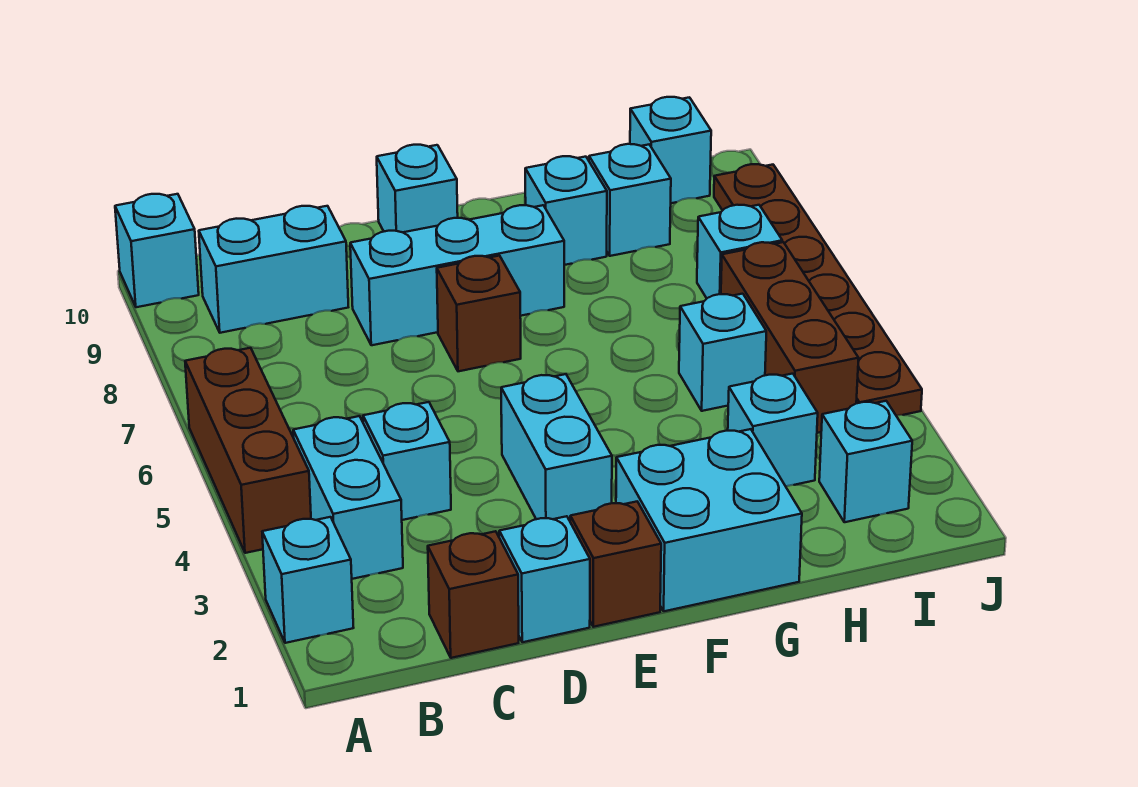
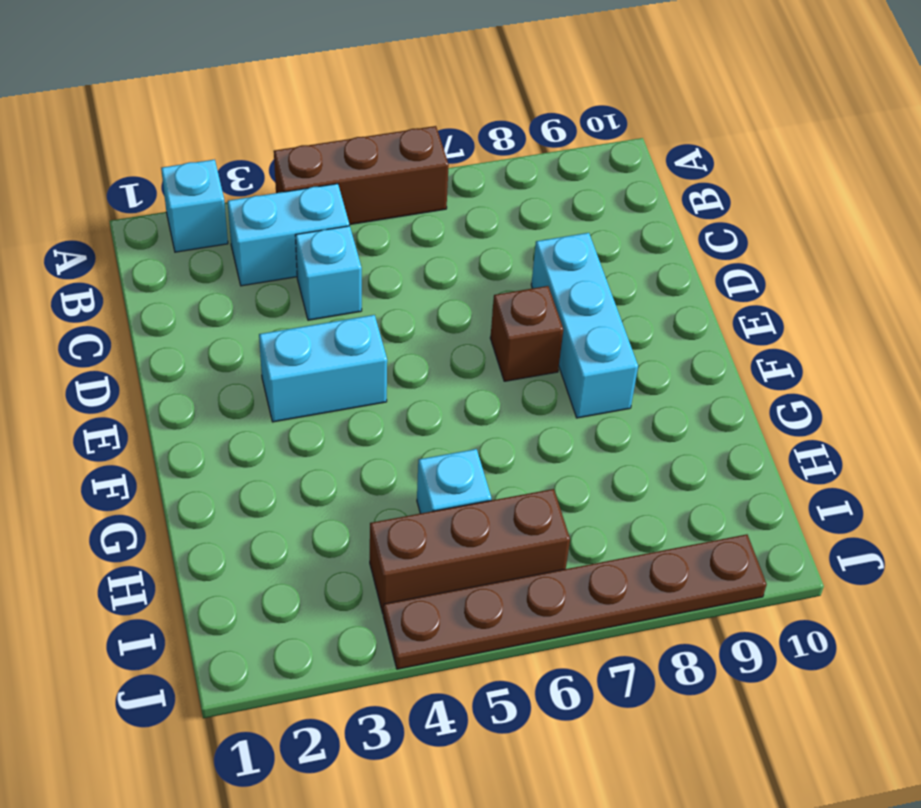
none -> cyan brick A10 level 1
none -> cyan brick B9:C9 level 1
none -> brown brick C1 level 1

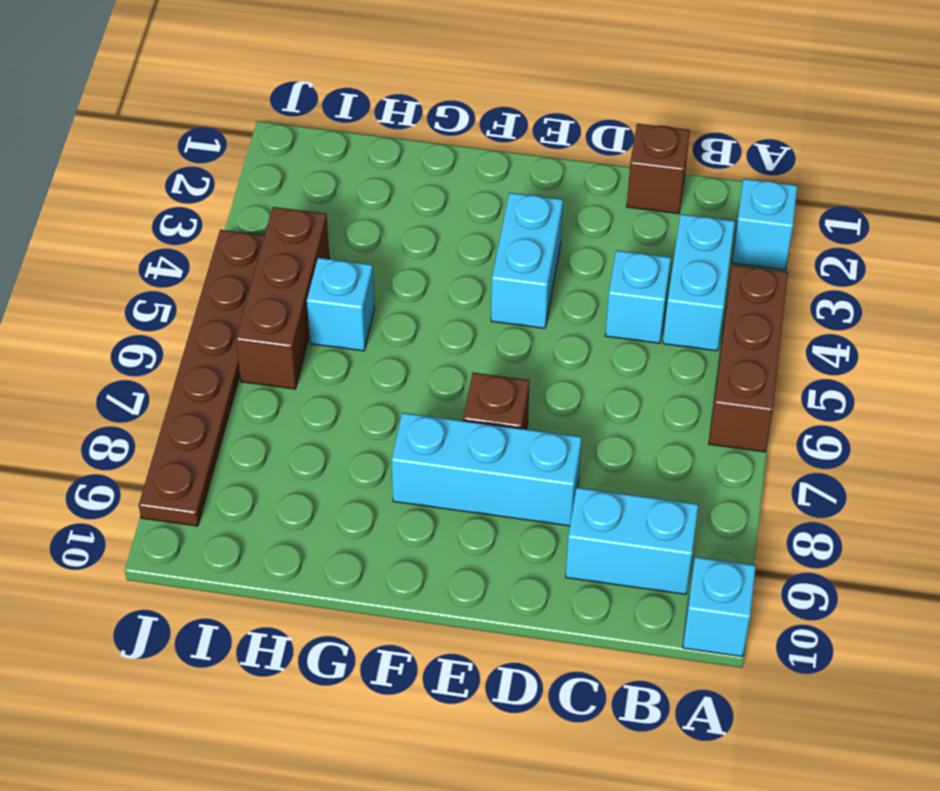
none -> cyan brick D1 level 1
none -> brown brick E1 level 1
none -> cyan brick E10 level 1

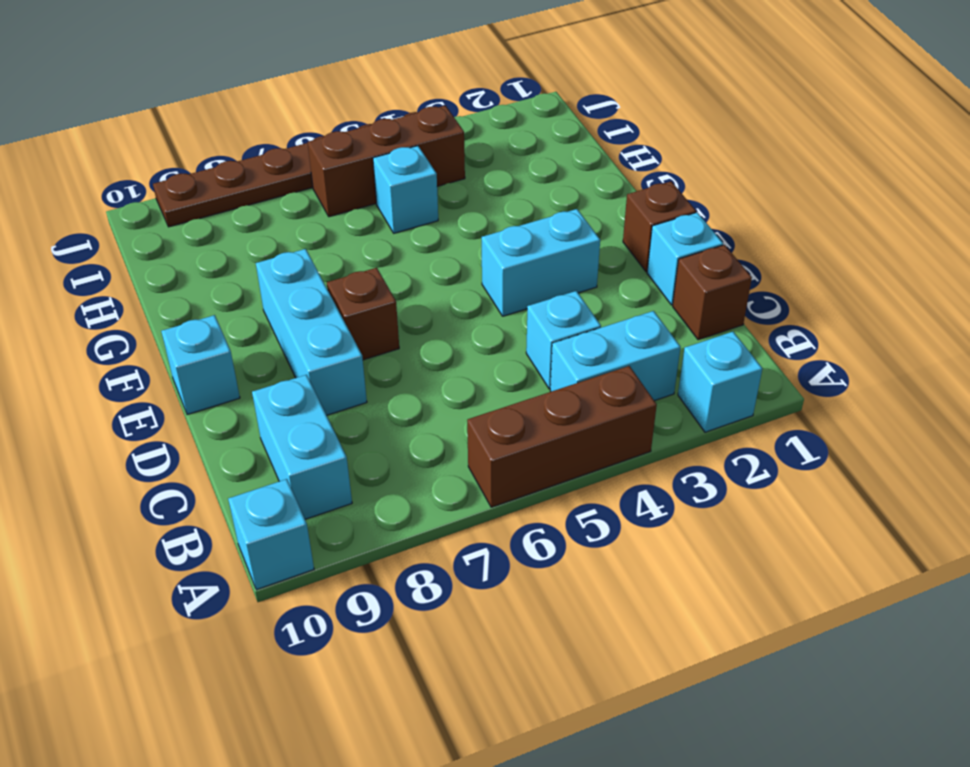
none -> cyan brick F1:G2 level 1
none -> cyan brick G9 level 1
none -> cyan brick H3 level 1

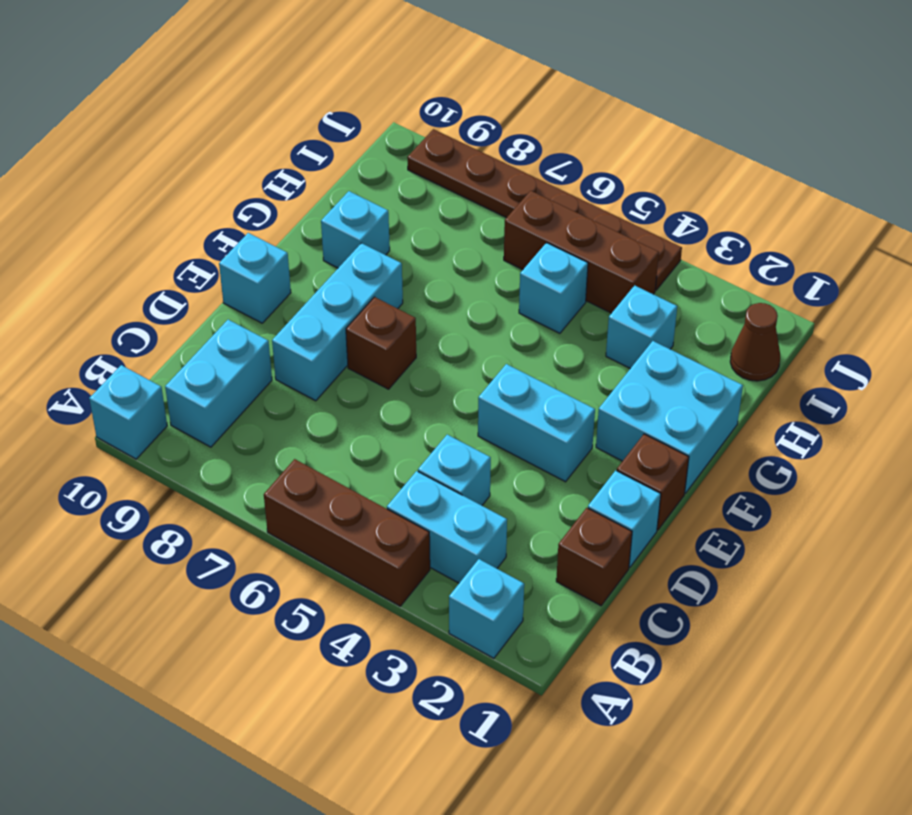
brown cone I1 level 1 -> none
none -> cyan brick H9 level 1
none -> cyan brick I2 level 1
none -> cyan brick I7 level 1

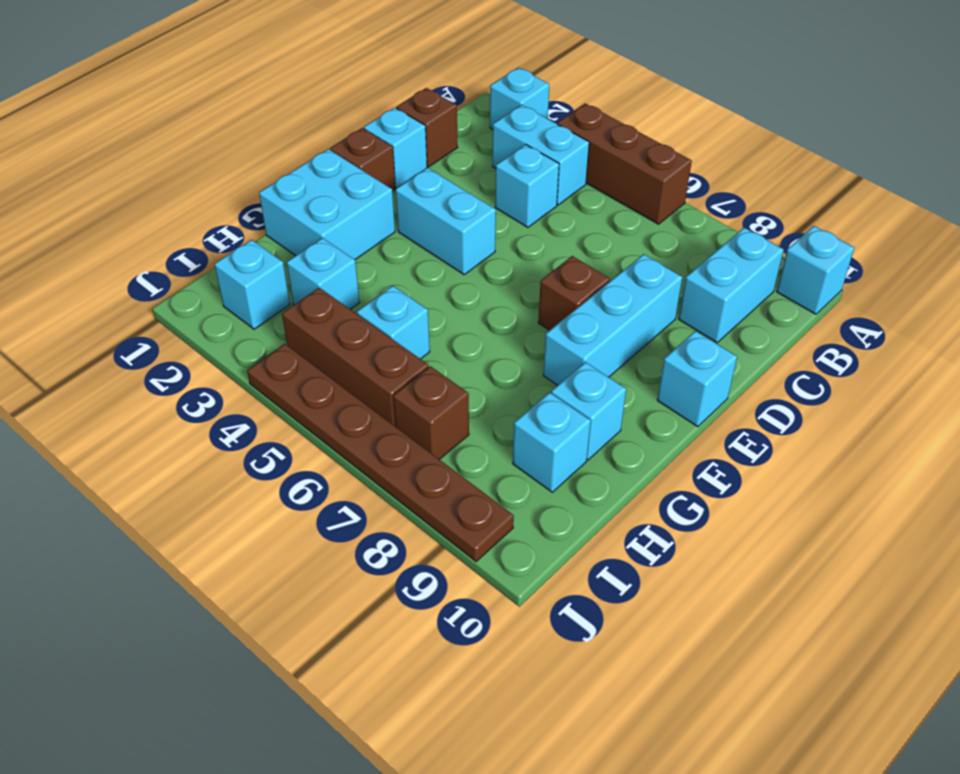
brown brick I7 level 1 -> cyan brick I7 level 1
none -> cyan brick I10 level 1

